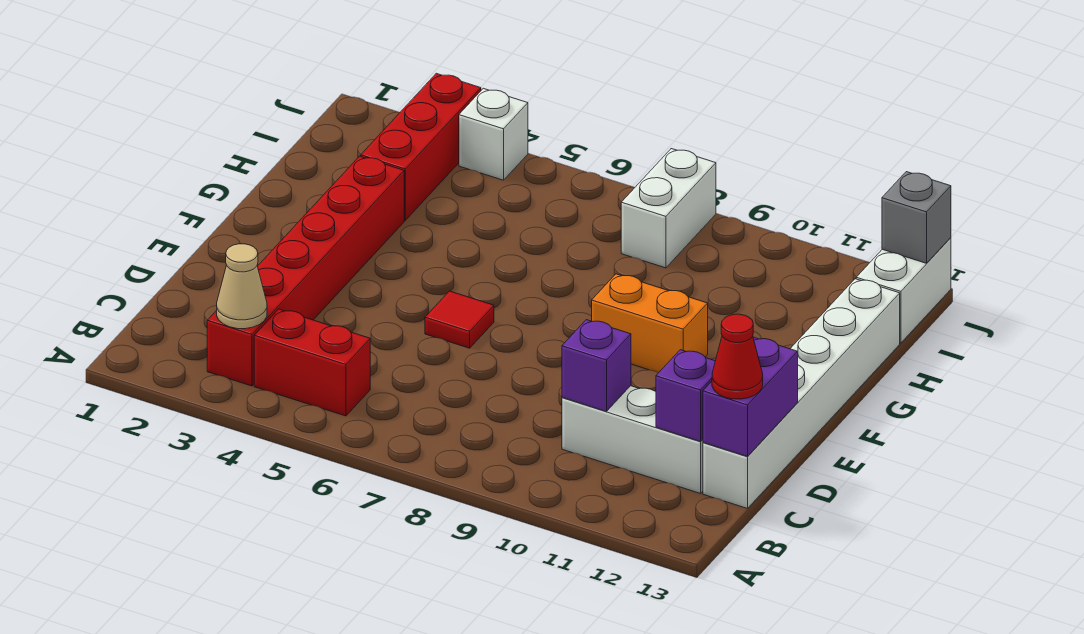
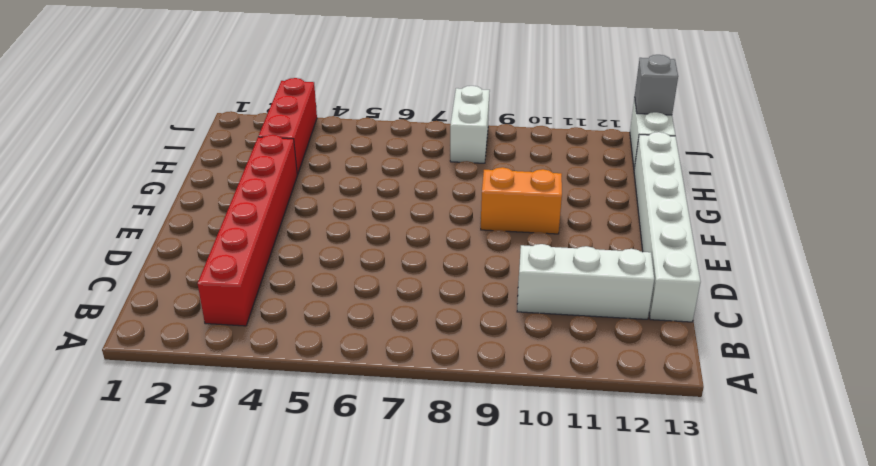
none -> red brick B4:B5 level 1
none -> red tile E6 level 1
none -> white brick J4 level 1

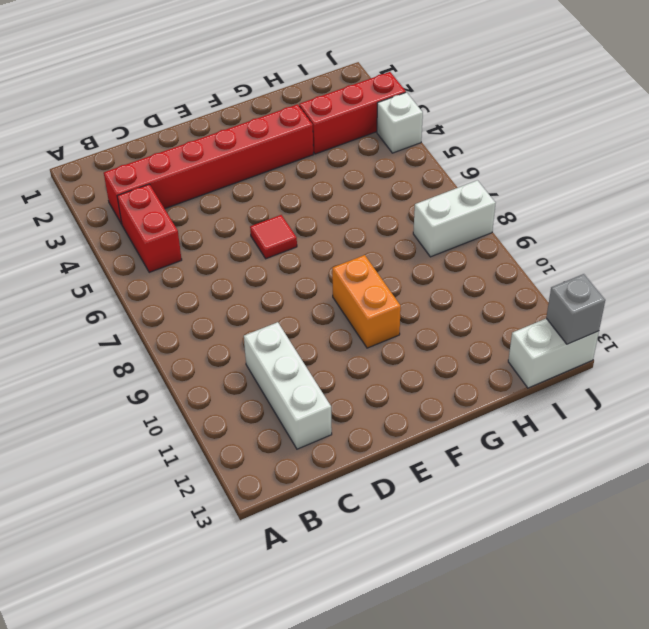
none -> white brick C13:H13 level 1
none -> tan cone B3 level 2
none -> purple brick C10 level 2

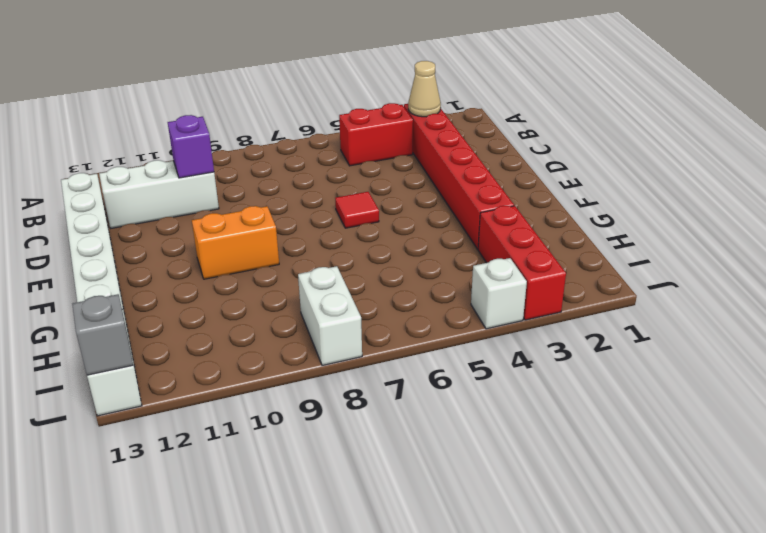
none -> purple brick C12 level 2
none -> purple brick C13:D13 level 2
none -> red cone C13 level 3

